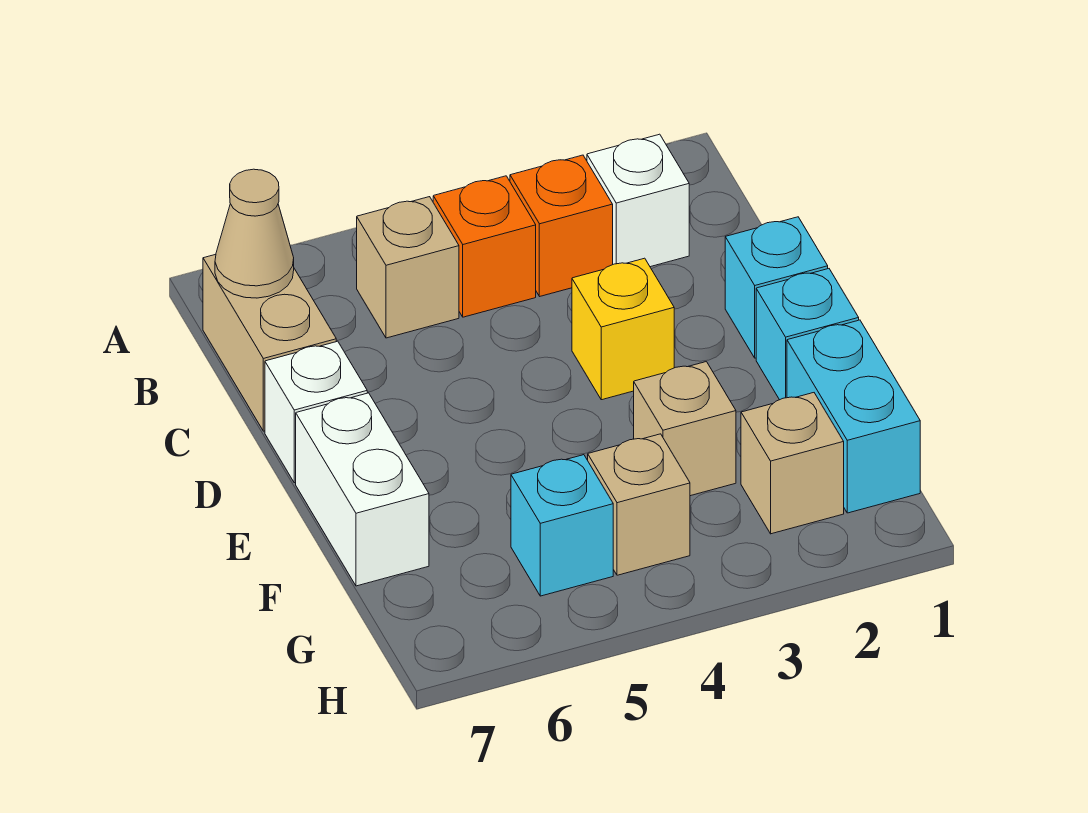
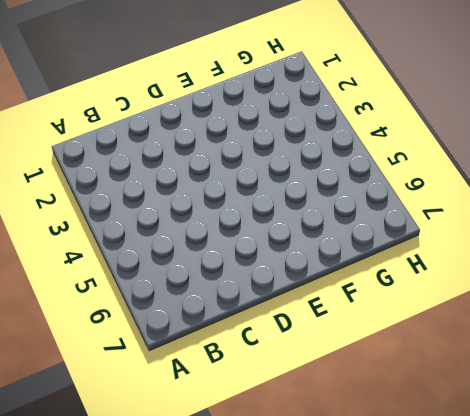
none -> white brick B2 level 1
none -> orange brick B3 level 1
none -> orange brick B4 level 1

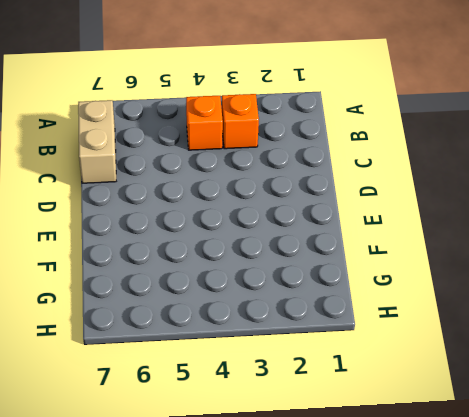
none -> white brick B2 level 1
none -> tan brick B5 level 1
none -> cyan brick D1 level 1

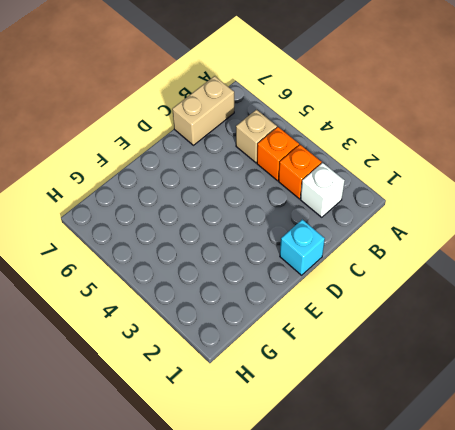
none -> yellow brick D3 level 1
none -> white brick D7 level 1
none -> cyan brick E1 level 1

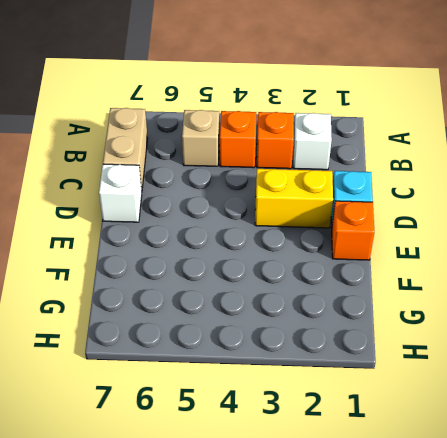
yellow brick D2:D3 level 1 -> yellow brick D3 level 1
orange brick E1 level 1 -> cyan brick E1 level 1
none -> white brick E7:F7 level 1
none -> cyan brick F1:G1 level 1
none -> tan brick F3 level 1

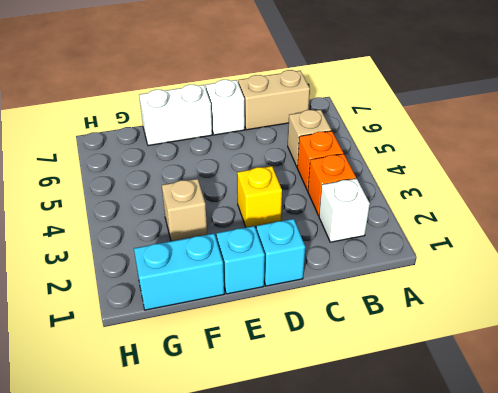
none -> tan brick G2 level 1
none -> tan brick G4 level 1
none -> cyan brick G5 level 1

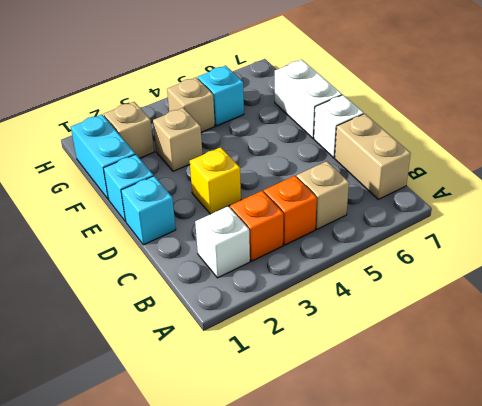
none -> tan cone B7 level 2

